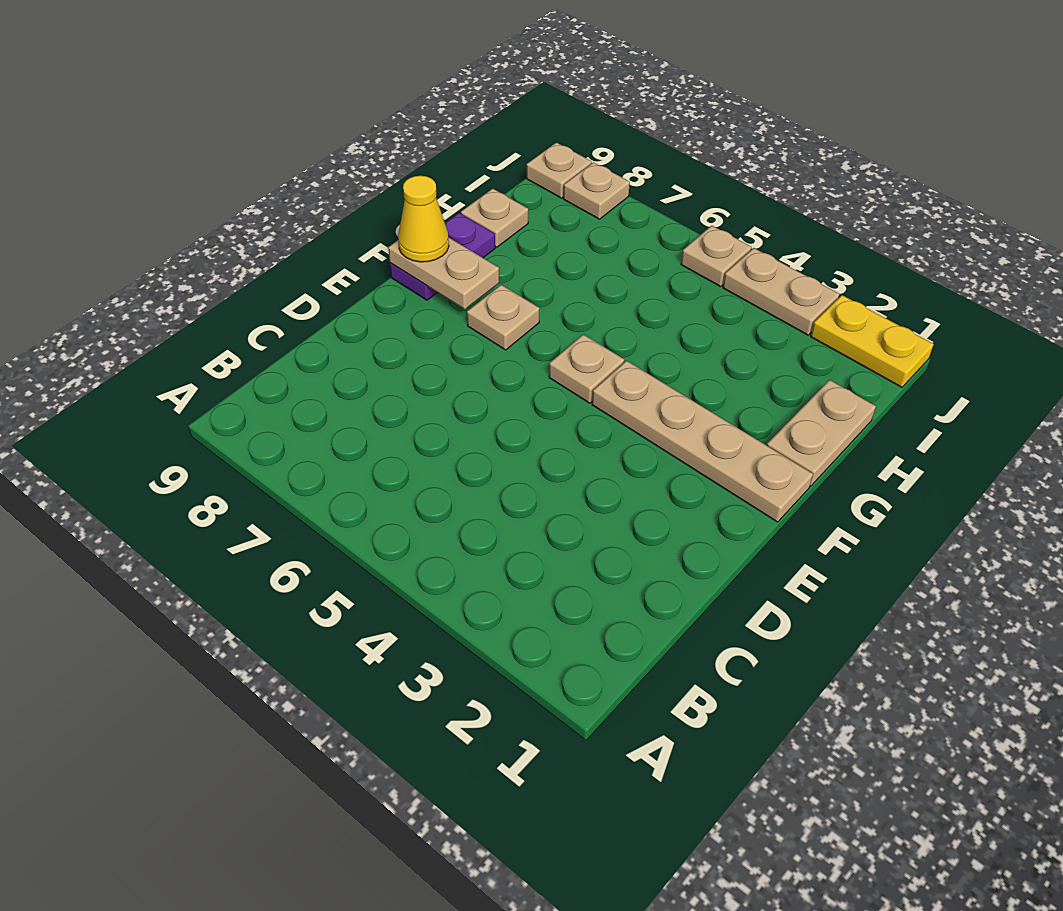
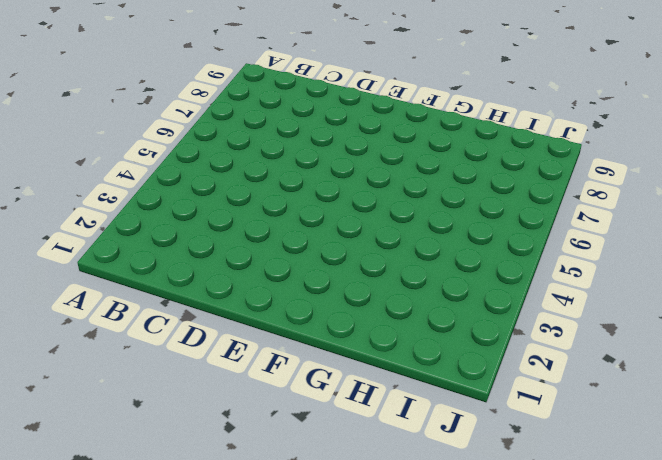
none -> tan plate F1:F4 level 1
none -> tan plate F5 level 1
none -> tan plate F7 level 1

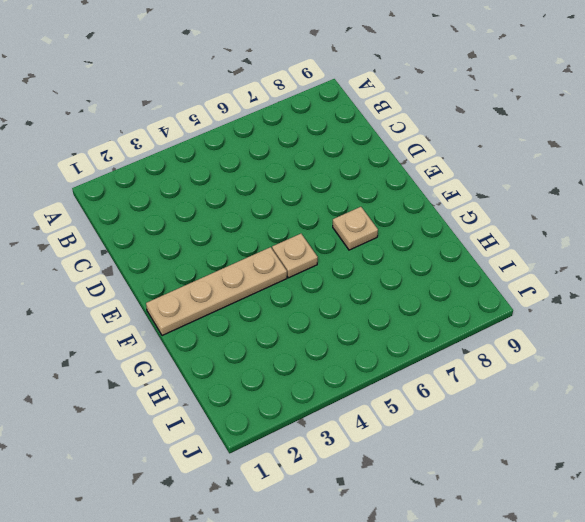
none -> purple plate F9:G9 level 1
none -> tan plate G1:H1 level 1
none -> tan plate H9 level 1

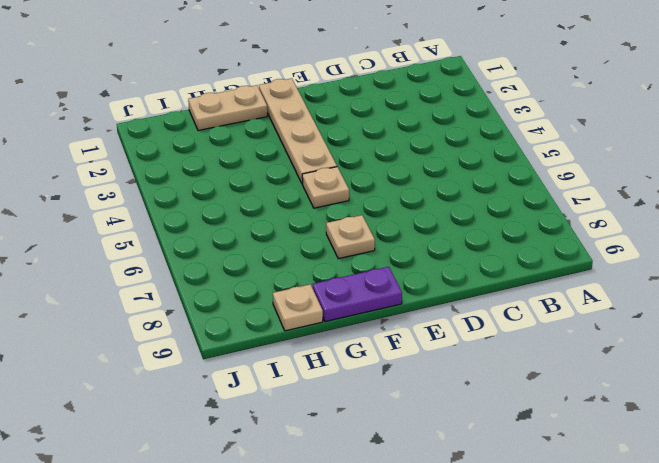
none -> yellow plate J1:J2 level 1
none -> tan plate J3:J4 level 1
none -> tan plate J5 level 1

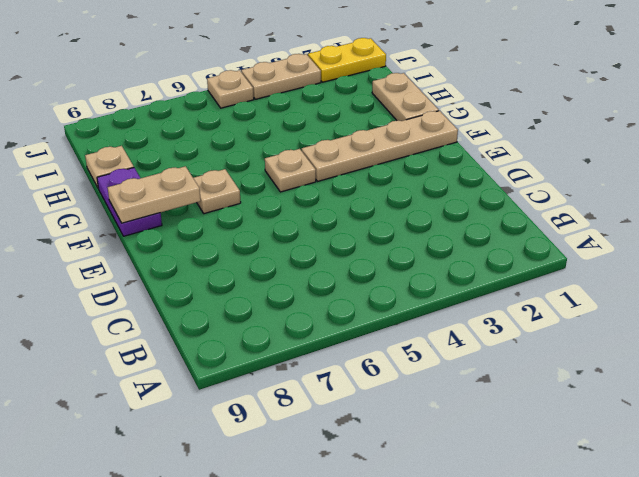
none -> tan plate J8 level 1
none -> tan plate J9 level 1
none -> yellow cone F9 level 3

